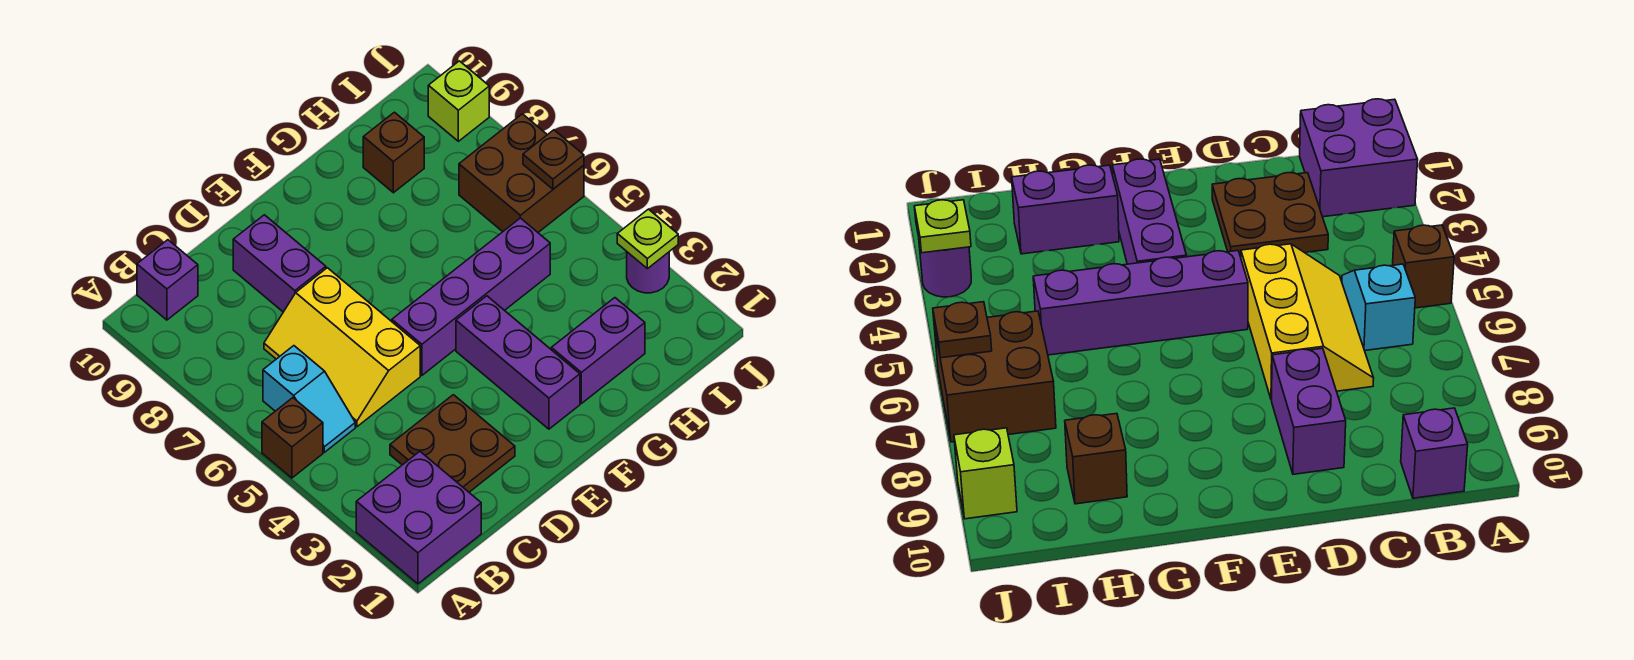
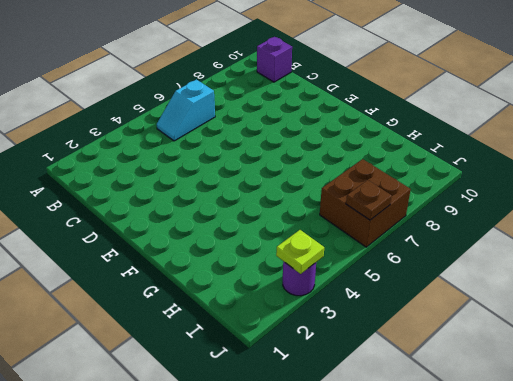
none -> purple brick A1:B2 level 1
none -> brown brick A5 level 1
none -> brown plate C2:D3 level 1

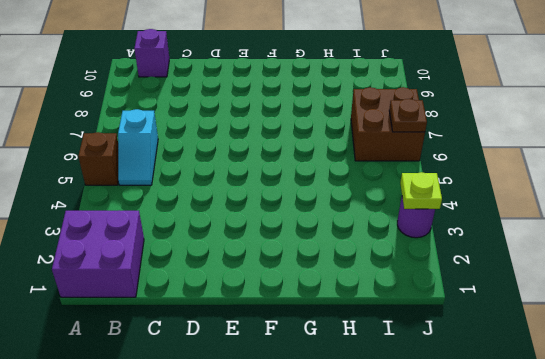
none -> brown plate C2:D3 level 1
none -> yellow slope C5:D7 level 1 top D
none -> purple brick D8:D9 level 1

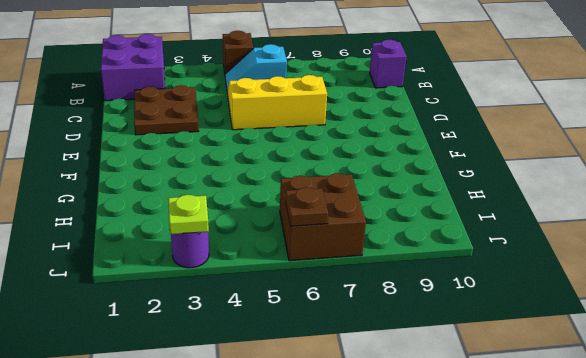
none -> purple brick D8:D9 level 1
none -> purple brick E5:H5 level 1
none -> purple brick F2:F4 level 1

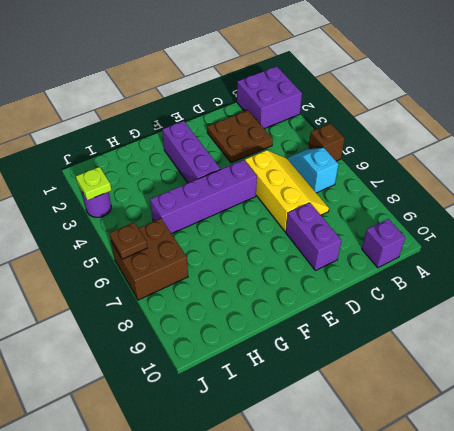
none -> purple brick G2:H2 level 1
none -> brown brick H9 level 1
none -> lime brick J9 level 1

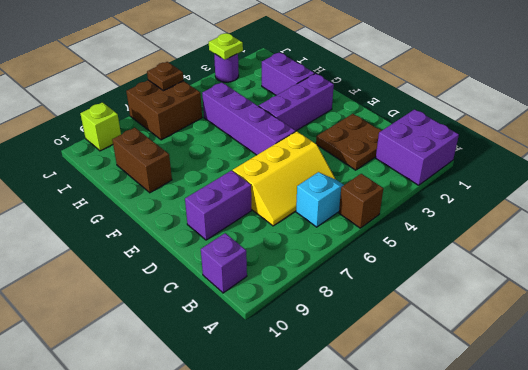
brown brick G9:H9 level 1 -> brown brick H9 level 1

